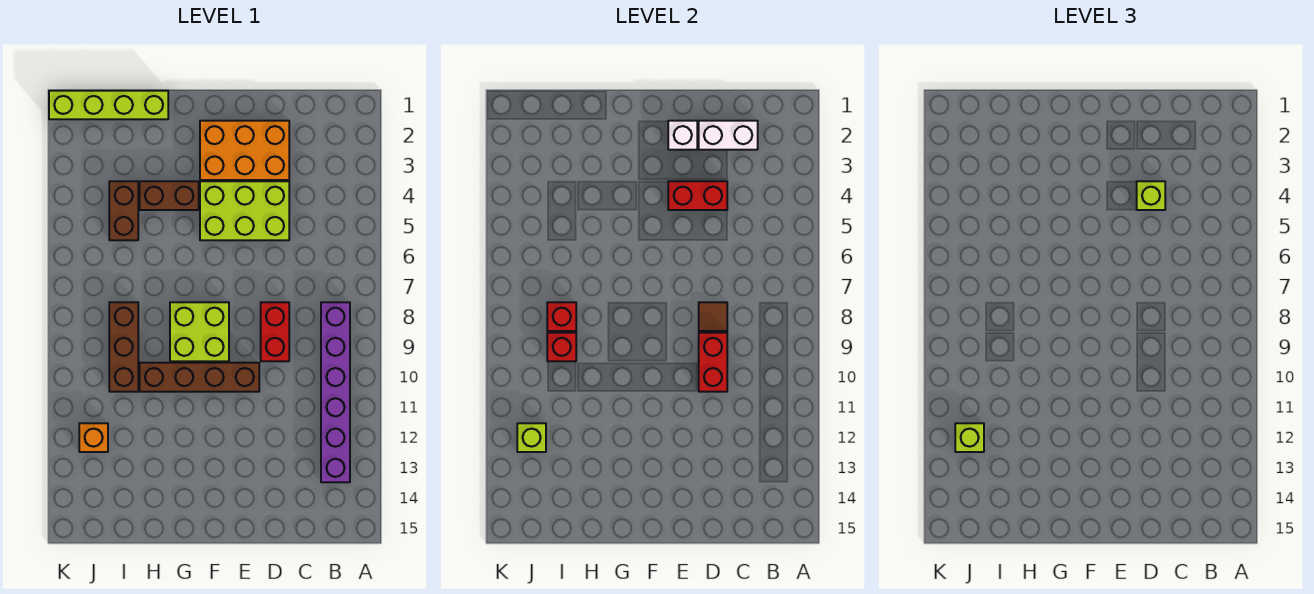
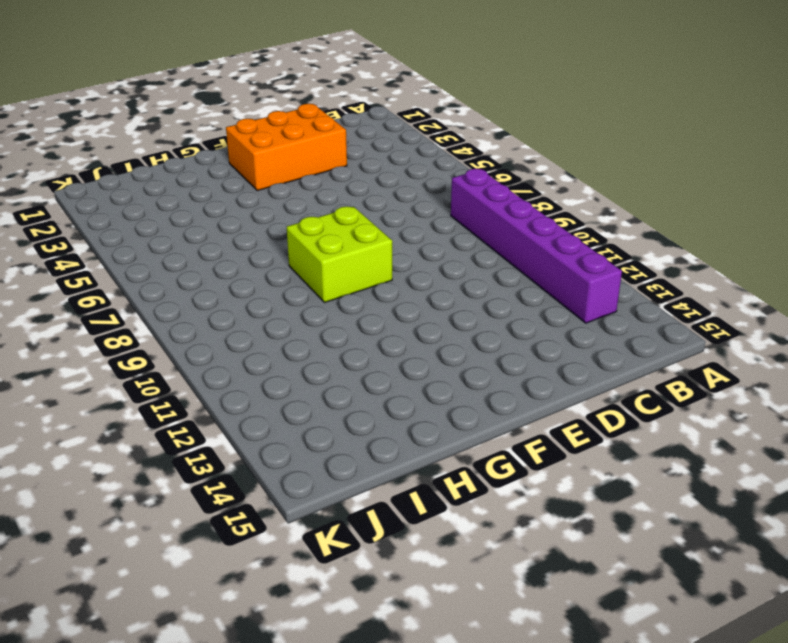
none -> lime brick D4:F5 level 1
none -> red brick D8:D9 level 1
none -> brown brick E10:H10 level 1

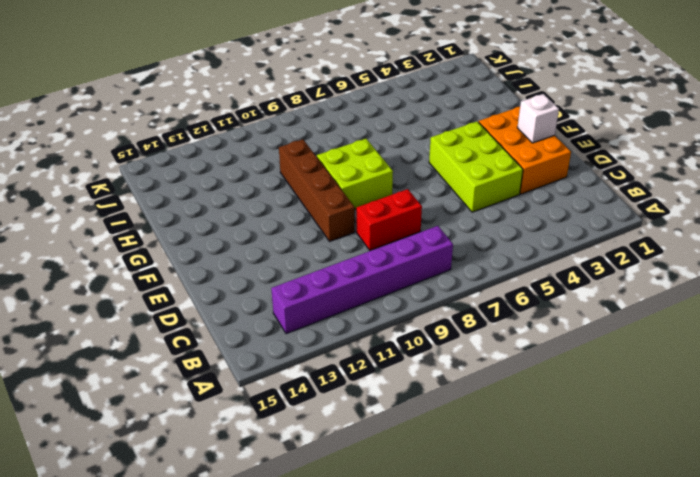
none -> brown brick G4:H4 level 1
none -> lime brick H1:K1 level 1
none -> brown brick I4:I5 level 1

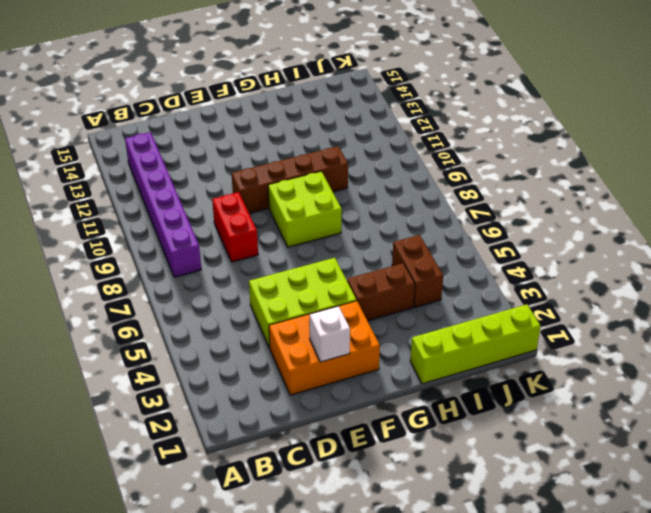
none -> brown brick I8:I10 level 1
none -> orange brick J12 level 1
none -> white brick C2:D2 level 2

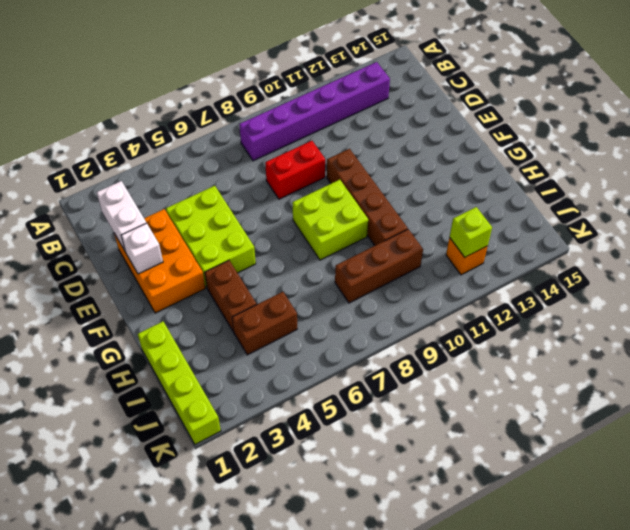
none -> red brick D4:E4 level 2
none -> brown tile D8 level 2
none -> red brick D9:D10 level 2

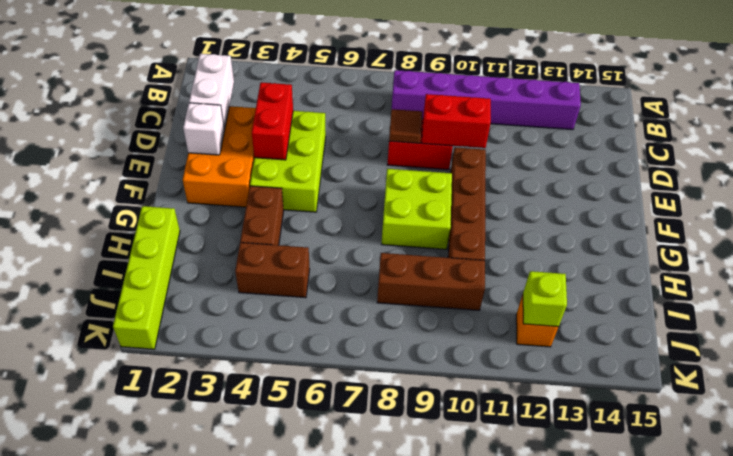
none -> red brick I8 level 2
none -> red brick I9 level 2
none -> lime brick D4 level 3

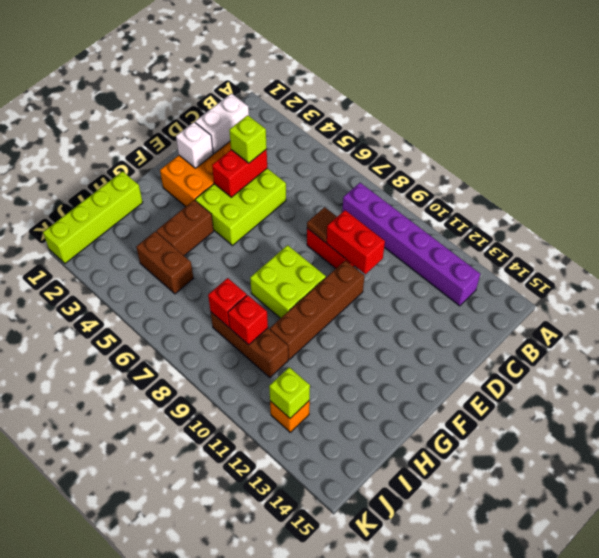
none -> lime brick J12 level 3

